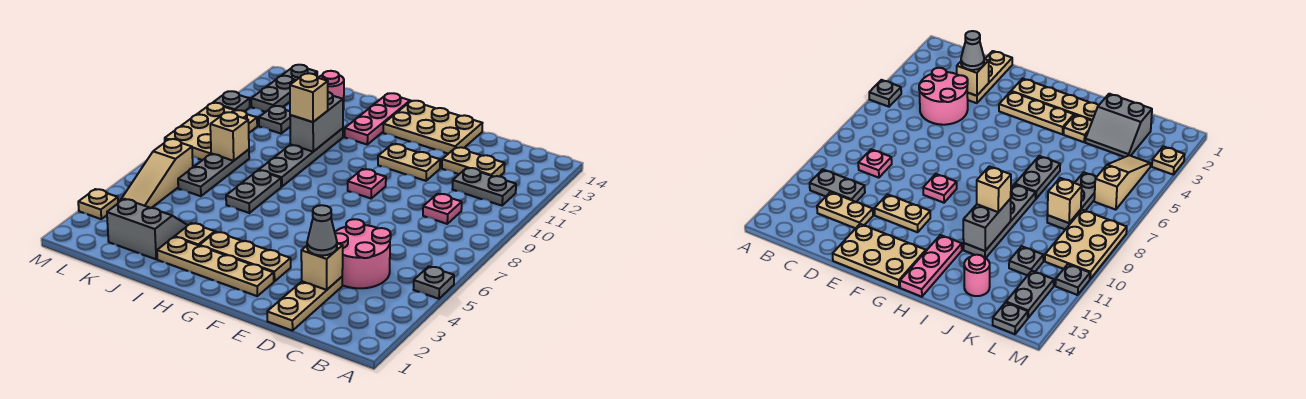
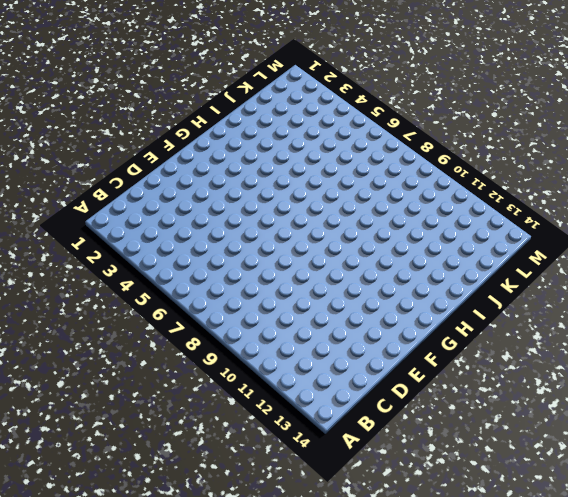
none -> grey plate A5 level 1
none -> grey plate B11:C11 level 1
none -> pink round brick C4:D5 level 1
none -> pink plate C9 level 1

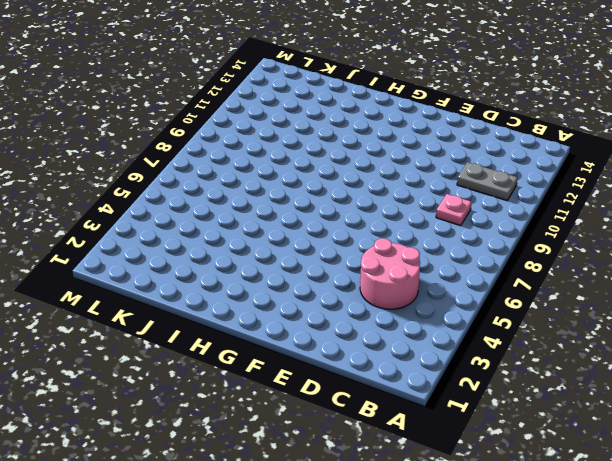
none -> grey plate A5 level 1
none -> tan plate C12:D12 level 1
none -> tan plate D1:D3 level 1
none -> tan plate E11:F11 level 1

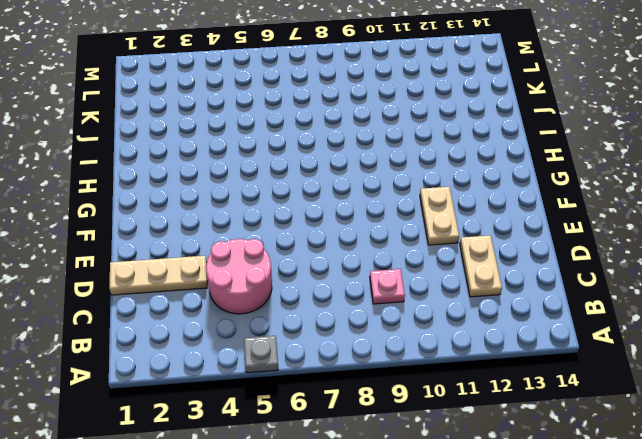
none -> grey plate B11:C11 level 1
none -> tan plate E13:G14 level 1
none -> tan plate F2:I2 level 1
none -> tan plate F3:H3 level 1

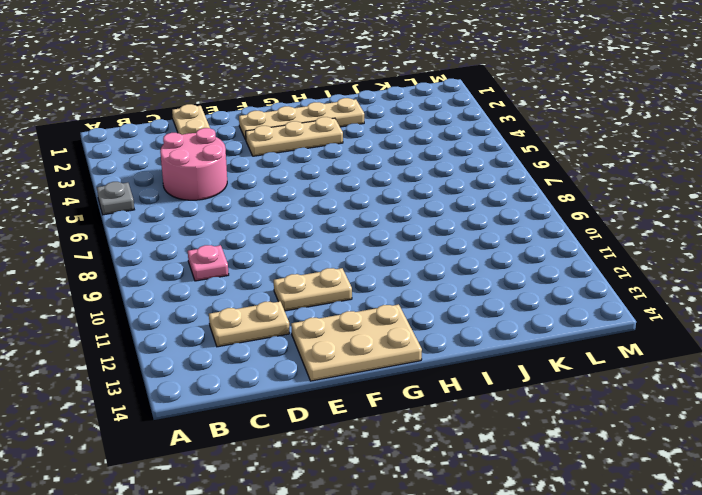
none -> grey plate B11:C11 level 1
none -> pink plate F9 level 1
none -> pink plate H12:H14 level 1
none -> tan plate I3 level 1

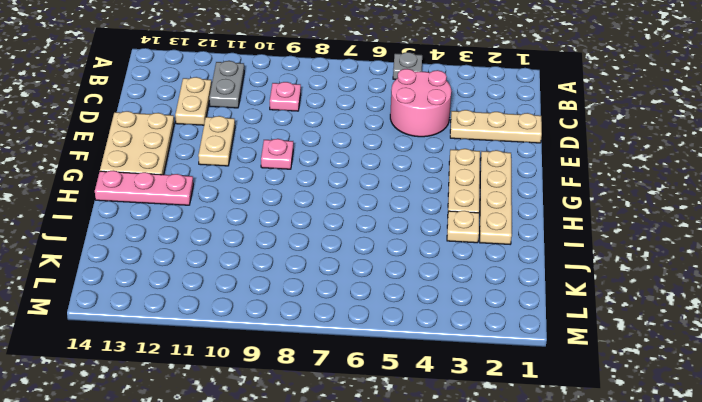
none -> grey plate I6:I7 level 1
none -> grey plate I8:I11 level 1
none -> grey slope J2:K3 level 1 top 2
none -> pink round brick J13 level 1

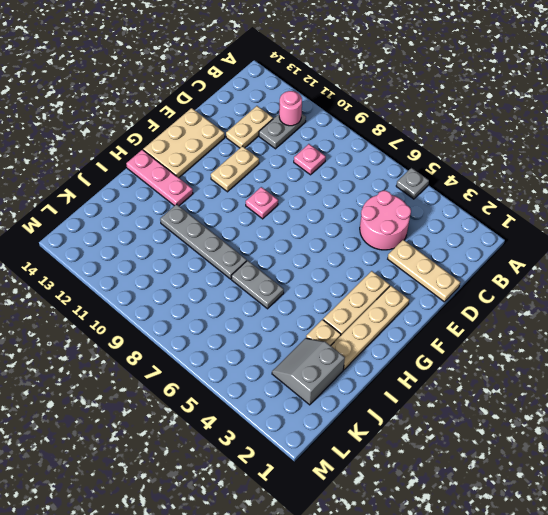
pink round brick B11 level 2 -> pink round brick J13 level 1
none -> grey plate K6:K8 level 1
none -> grey plate K11 level 1
none -> tan slope L4:L6 level 1 top 6
none -> tan plate L8:M10 level 1

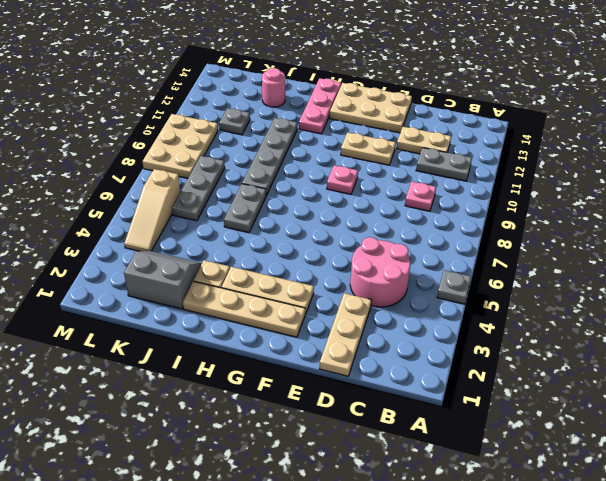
none -> grey plate L12:L13 level 1
none -> grey plate L14 level 1
none -> tan plate M3 level 1
none -> grey plate M11 level 1

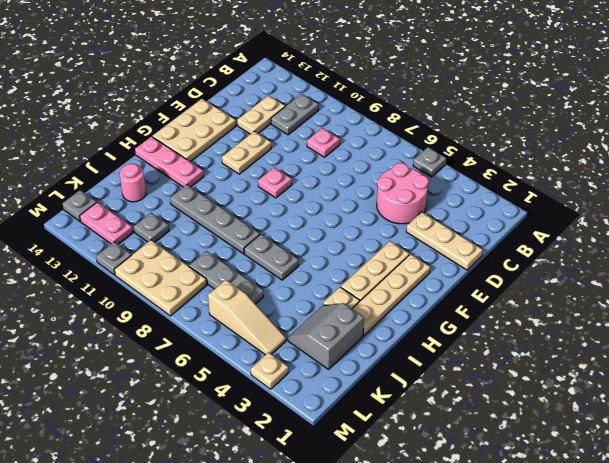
pink plate L12:L13 level 1 -> grey plate L12:L13 level 1
none -> tan brick D3 level 2
none -> grey brick I10:I11 level 2
none -> tan brick K8 level 2
none -> grey cone D3 level 3

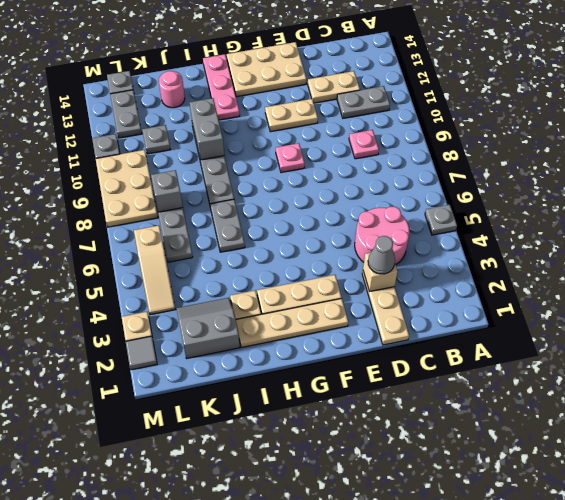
grey brick K8 level 2 -> tan brick K8 level 2
grey tile M2 level 1 -> none
none -> tan brick I10 level 3

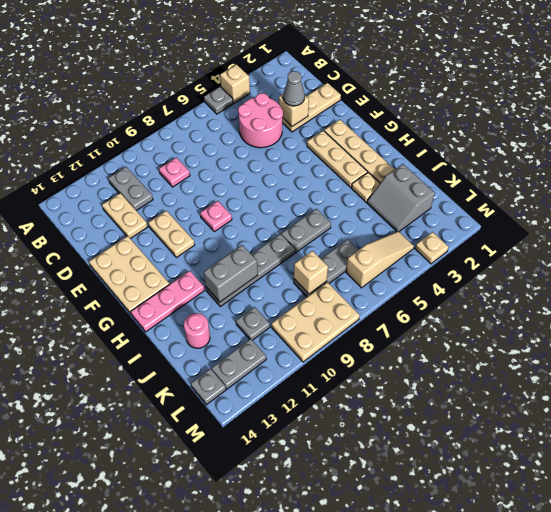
tan brick A4 level 1 -> tan brick I10 level 3
none -> grey plate M11 level 1

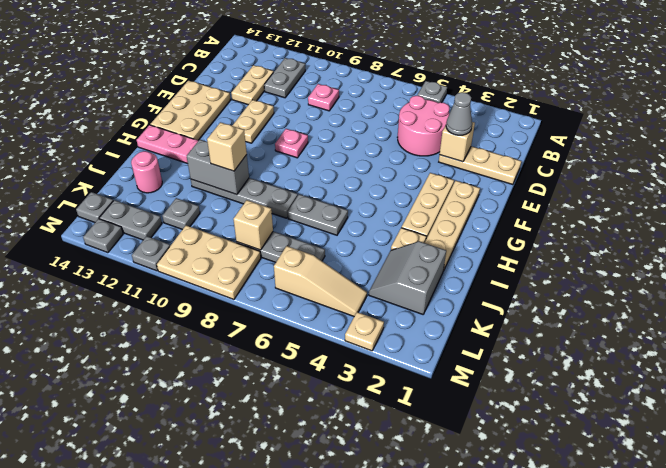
grey plate M13 level 1 -> none

